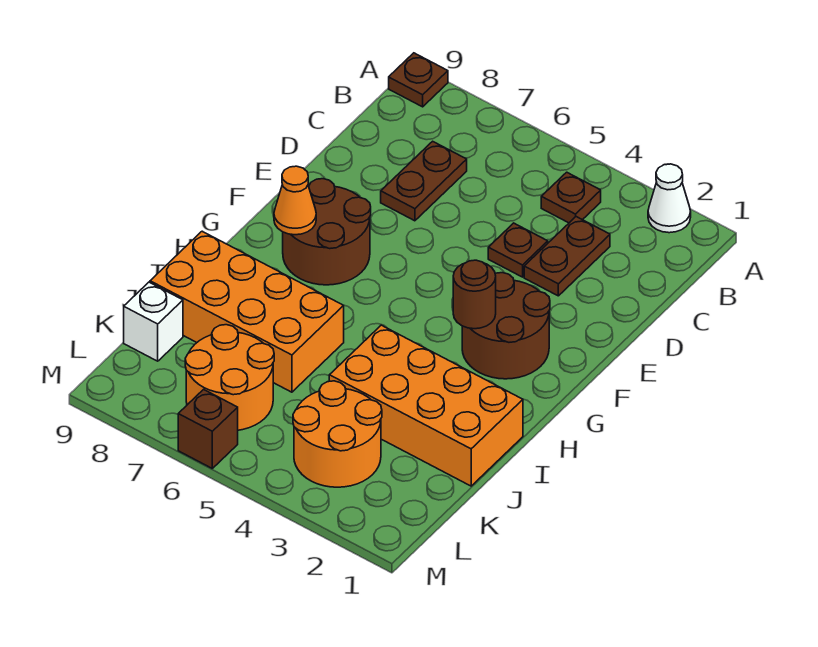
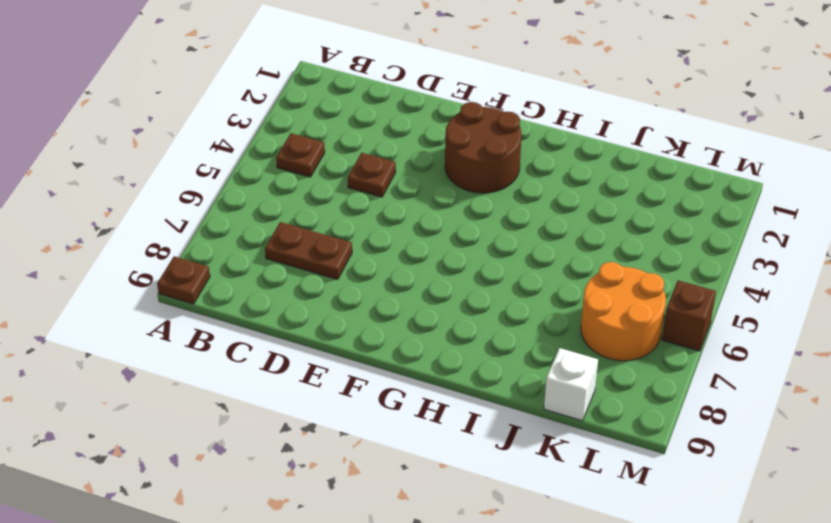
none -> white cone A2 level 1
none -> brown plate C3:D3 level 1
none -> brown round brick F7:G8 level 1

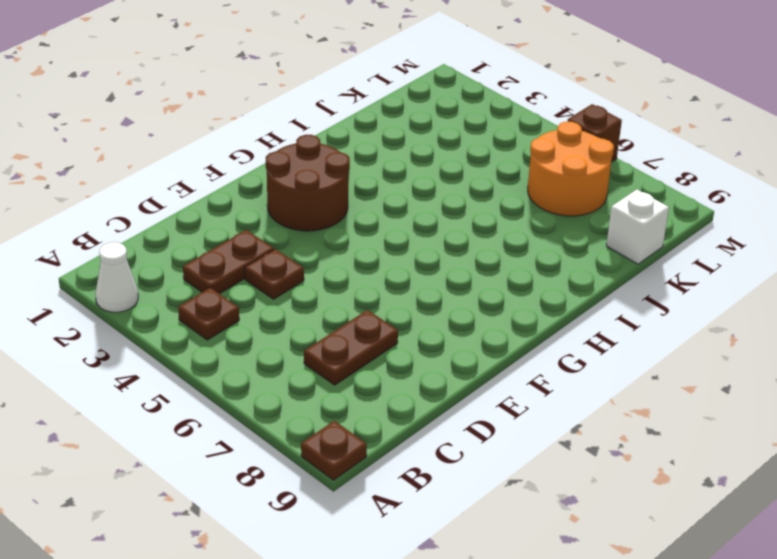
none -> brown round brick F7:G8 level 1
none -> orange brick I1:J4 level 1
none -> orange brick I6:J9 level 1

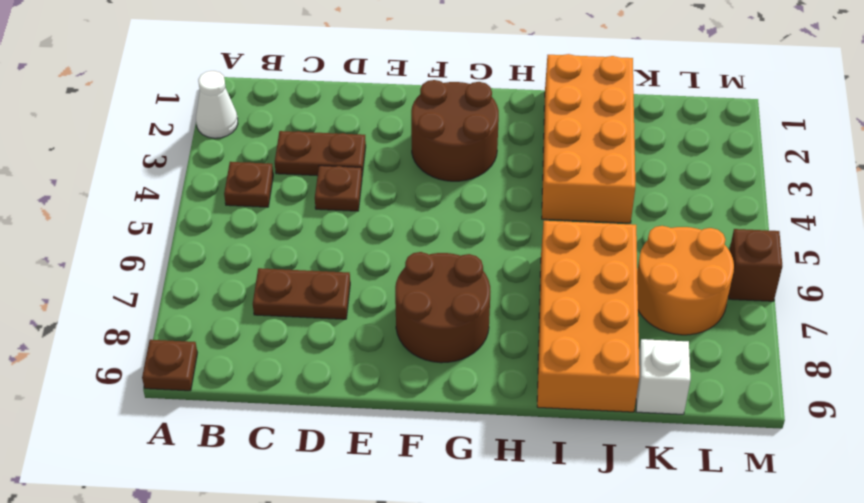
none -> orange round brick K3:L4 level 1
none -> brown round brick G3 level 2
none -> orange cone G8 level 2

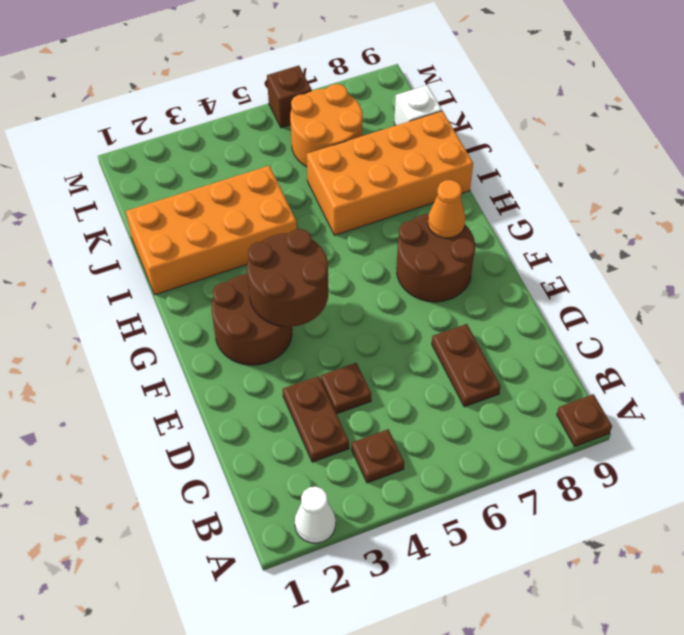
brown round brick F3:G4 level 2 -> brown round brick G3 level 2
none -> orange round brick K3:L4 level 1

